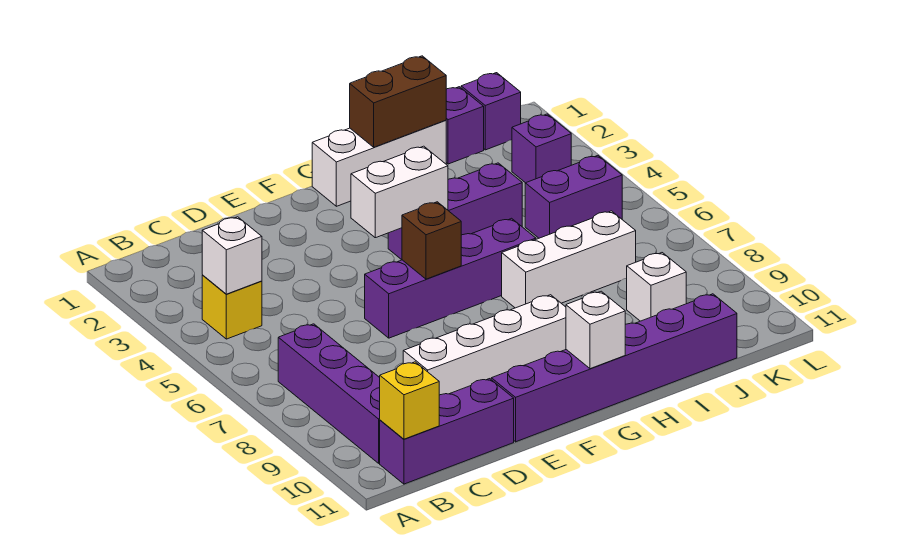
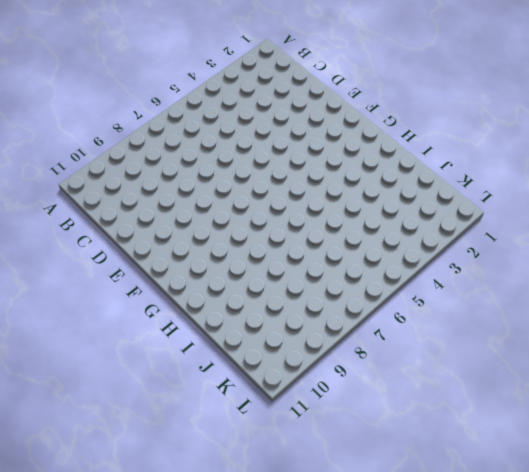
none -> yellow brick B4 level 1
none -> purple brick B7:B10 level 1
none -> purple brick B11:D11 level 1

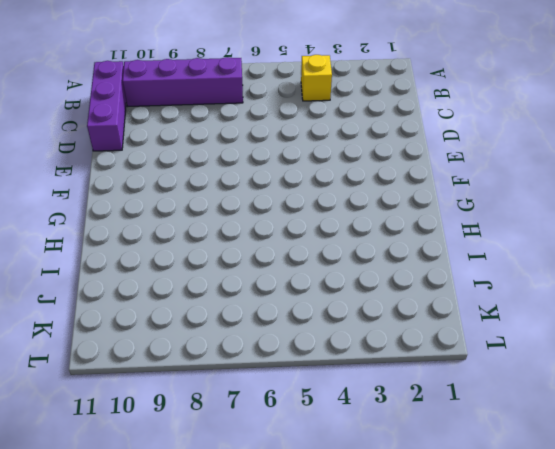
none -> white brick D9:G9 level 1
none -> purple brick E6:H6 level 1
none -> purple brick E11:J11 level 1

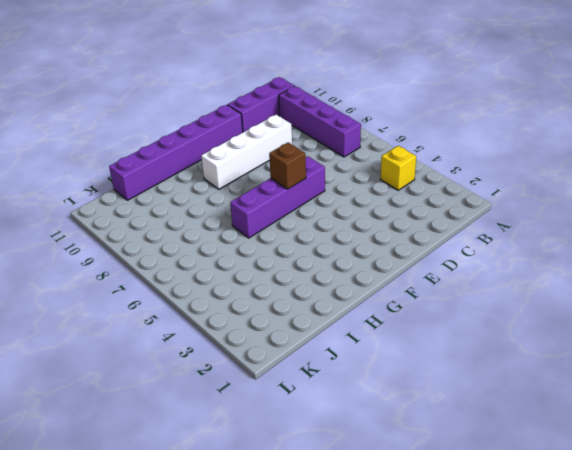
none -> white brick G1:I1 level 1
none -> purple brick G4:I4 level 1
none -> white brick H7:J7 level 1

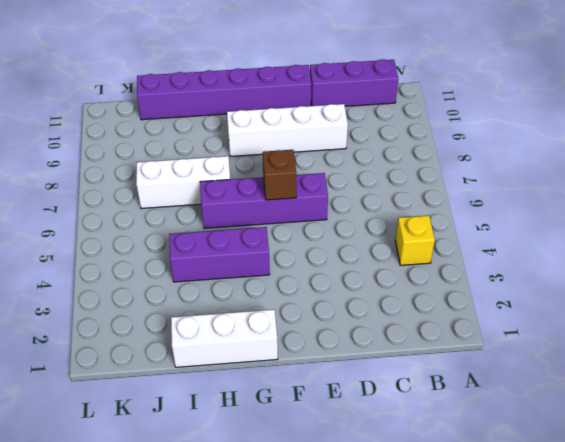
none -> purple brick B7:B10 level 1
none -> purple brick J1 level 1
none -> purple brick J5:K5 level 1

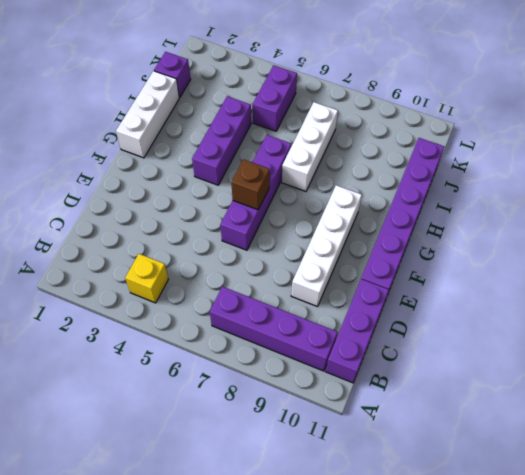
none -> white brick J9 level 1
none -> purple brick K1 level 1
none -> purple brick K3 level 1

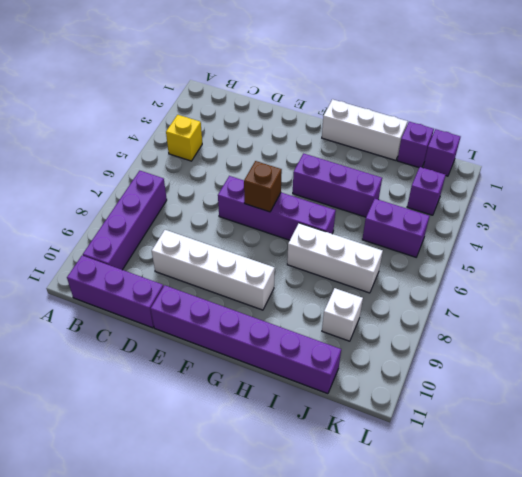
none -> white brick B4 level 2
none -> yellow brick B11 level 2
none -> white brick F4:G4 level 2

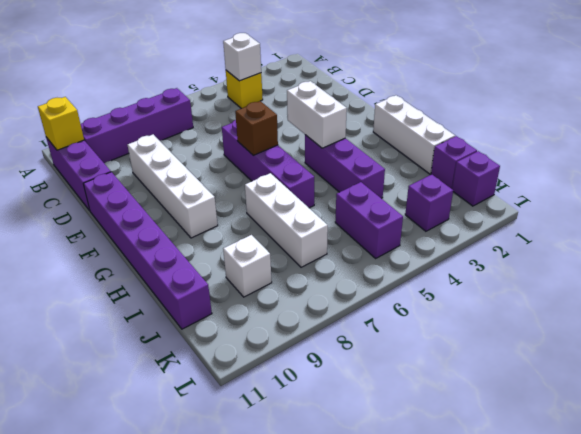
none -> white brick G11 level 2
none -> brown brick H1:I1 level 2

